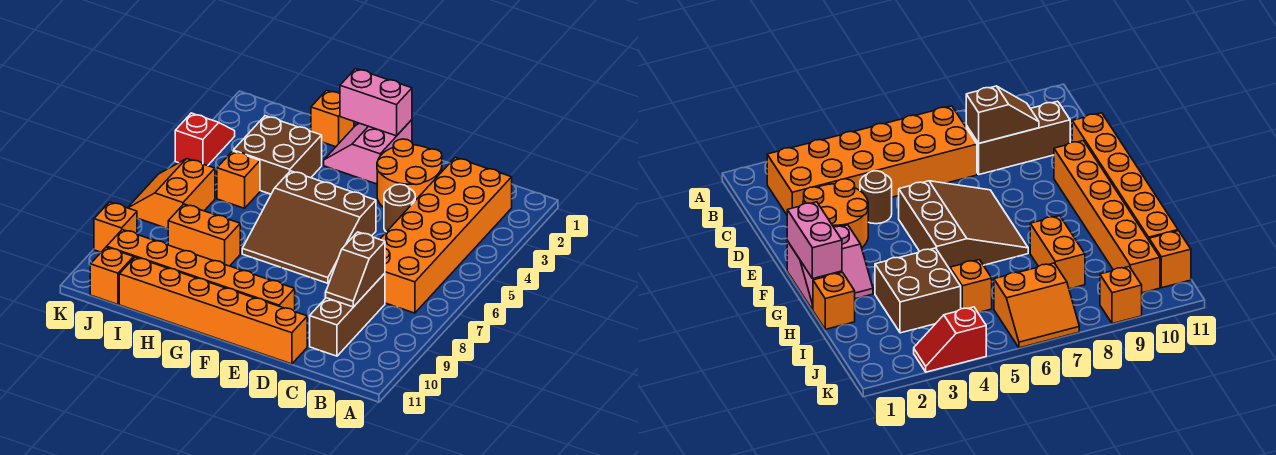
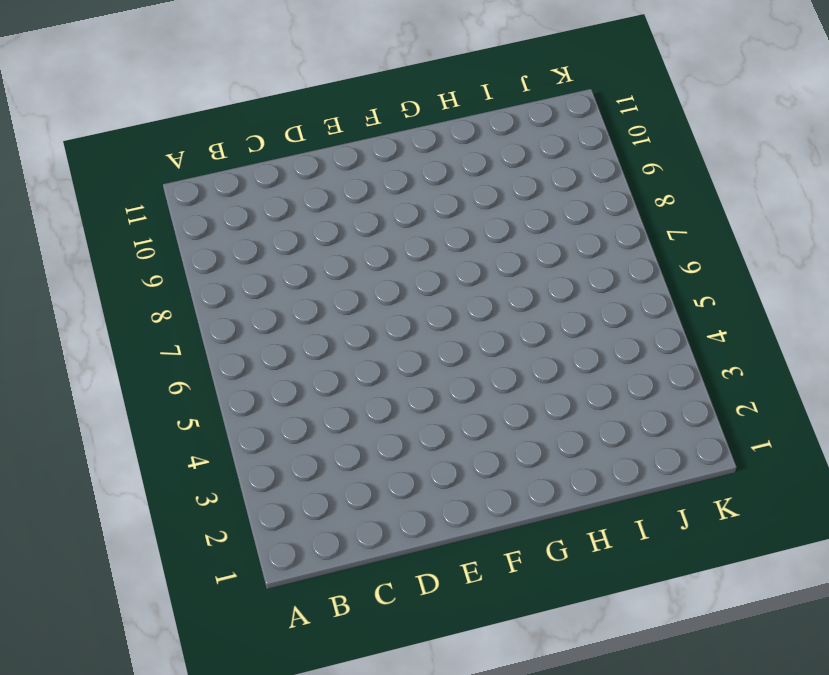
none -> orange brick B2:C7 level 1
none -> brown brick C8:C10 level 1
none -> orange round brick D2:E3 level 1

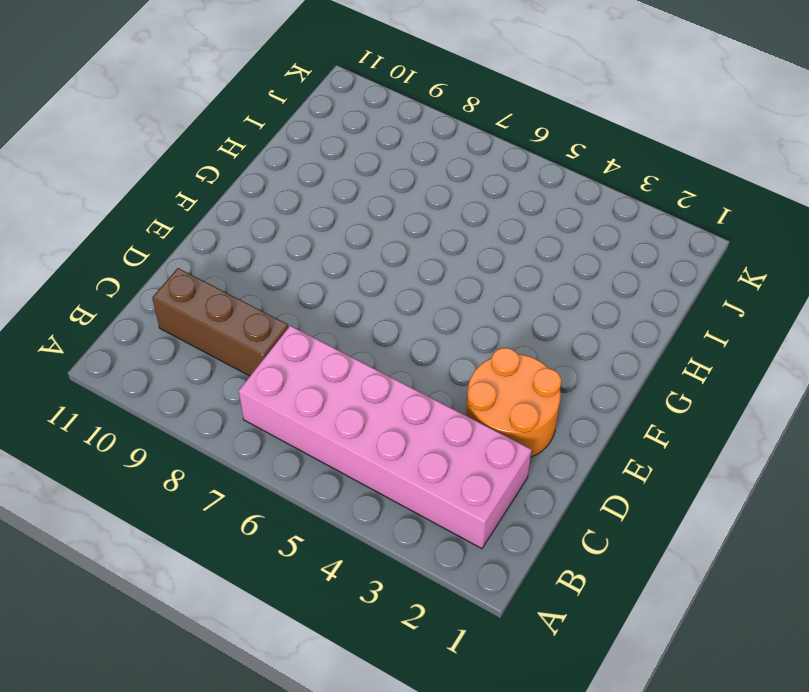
pink brick B2:C7 level 1 -> orange brick B2:C7 level 1
none -> brown round brick D4 level 1
none -> orange brick D11:I11 level 1
none -> brown slope E5:G7 level 1 top 5

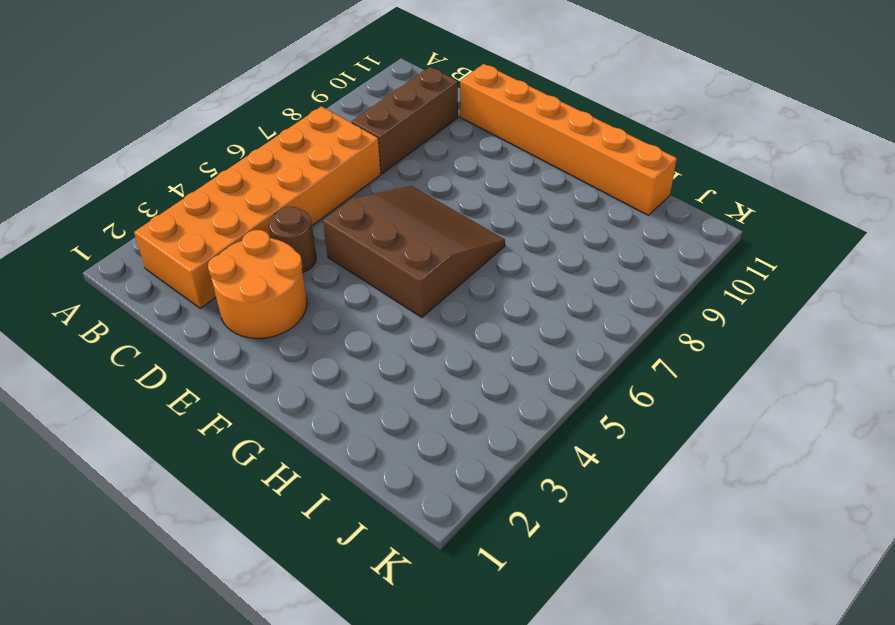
none -> orange brick E10:J10 level 1
none -> pink slope F1:G2 level 1 top F
none -> orange brick H1 level 1

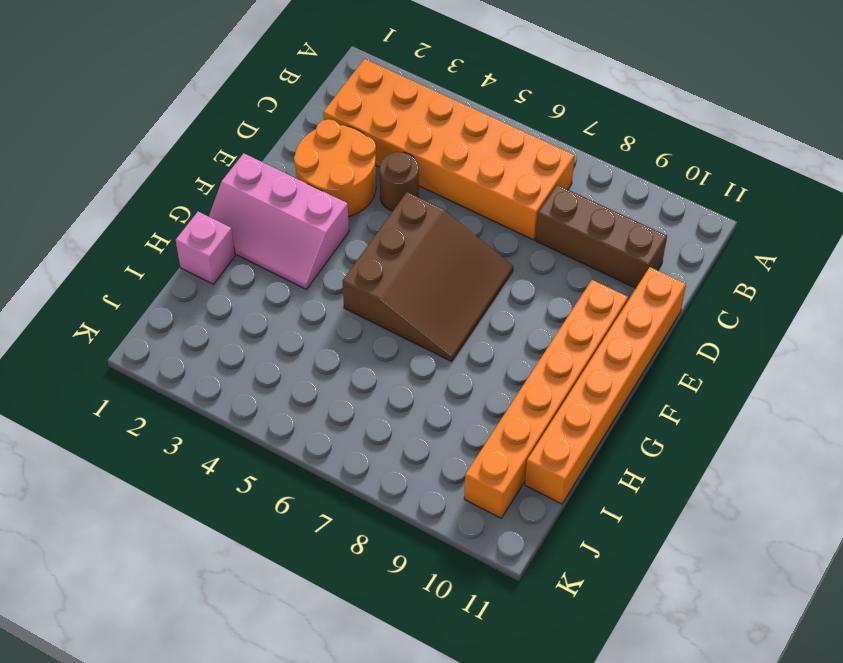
pink slope F1:G3 level 1 top F -> pink slope F1:G2 level 1 top F
pink brick H1 level 1 -> orange brick H1 level 1
none -> brown brick H3:I4 level 1
none -> orange brick H8:I8 level 1
none -> orange brick I5 level 1

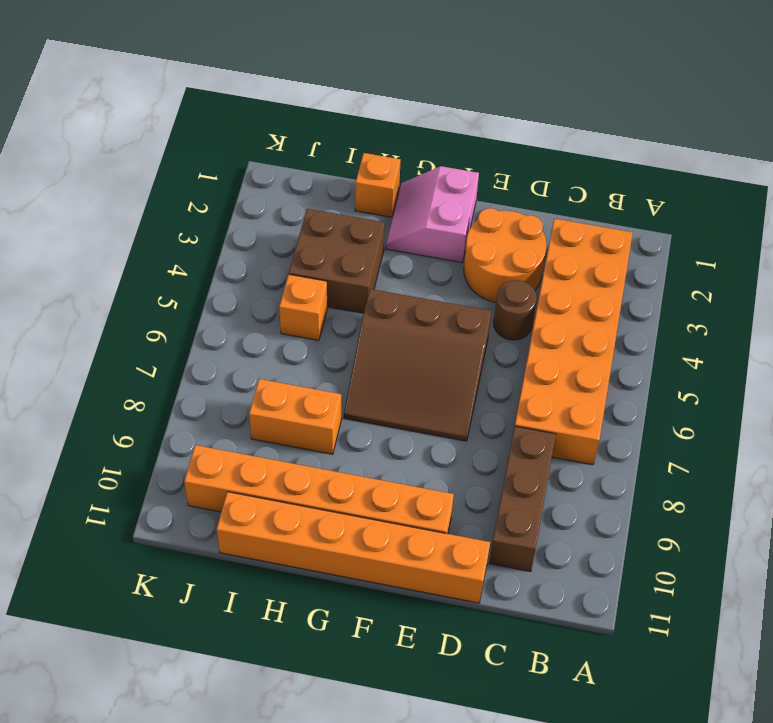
none -> orange slope J6:K7 level 1 top J
none -> orange brick J11 level 1
none -> red slope K3:K4 level 1 top 4

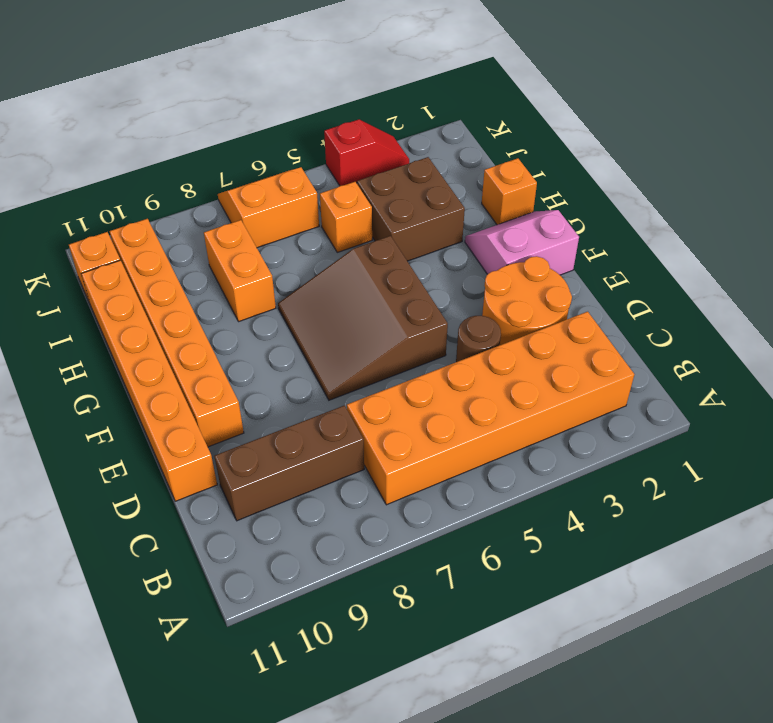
none -> orange brick K9 level 1
none -> brown slope C8:C9 level 2 top 8
none -> pink brick F1:G1 level 2

